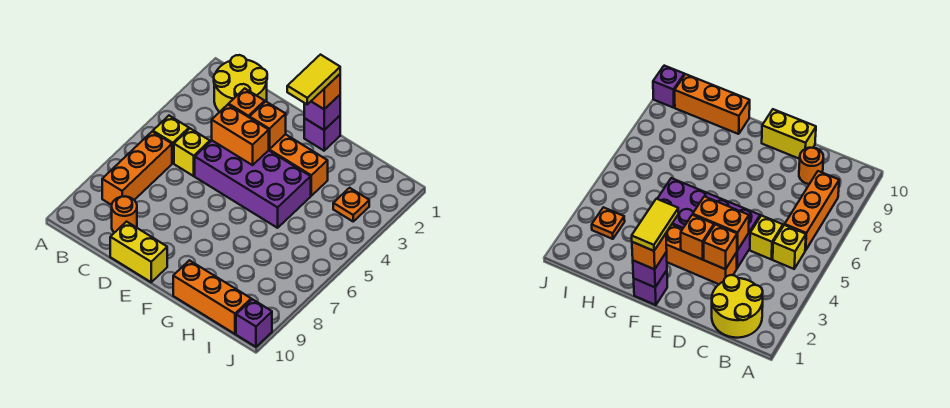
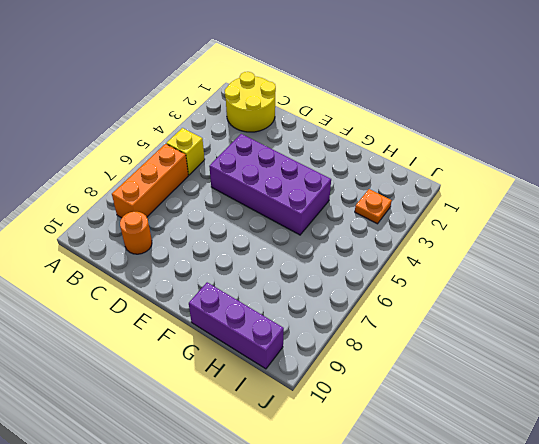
purple brick G10:I10 level 1 -> orange brick G10:I10 level 1
none -> yellow brick C5 level 1
none -> orange brick D3:G3 level 1
none -> yellow brick D10:E10 level 1

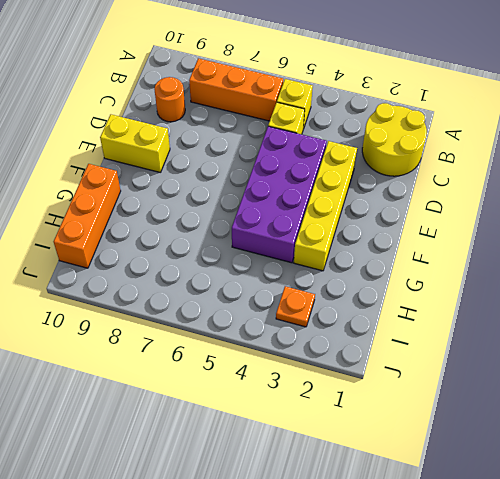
yellow brick D3:G3 level 1 -> orange brick D3:G3 level 1
yellow brick E9:E10 level 1 -> yellow brick D10:E10 level 1
none -> purple brick F1 level 1
none -> purple brick J10 level 1
none -> orange brick D3 level 2

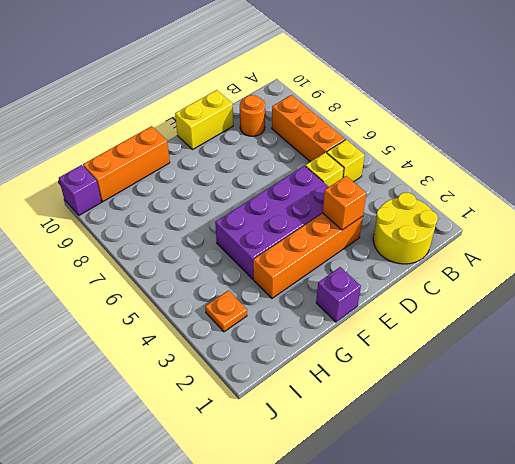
none -> orange brick D4:E4 level 2
none -> orange brick E3 level 2
none -> purple brick F1 level 2

